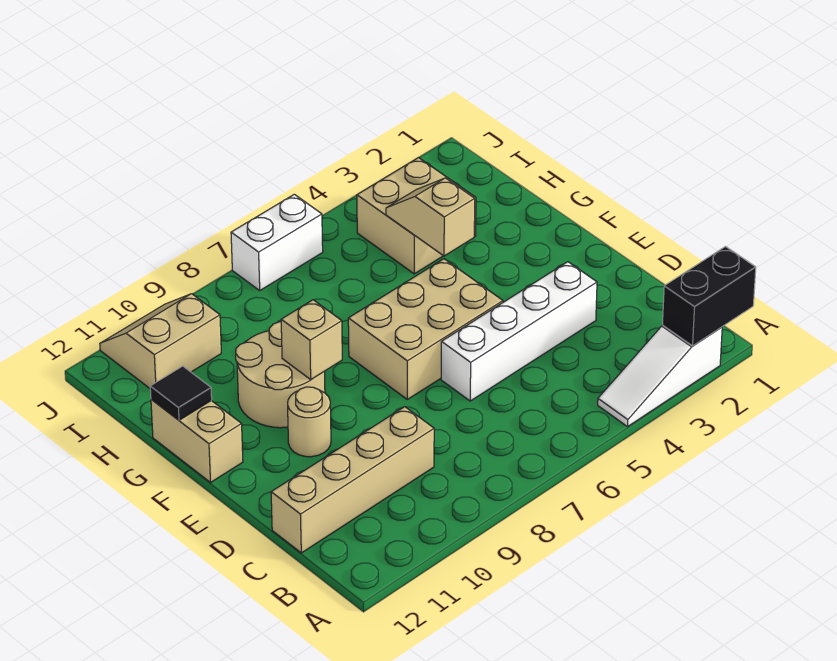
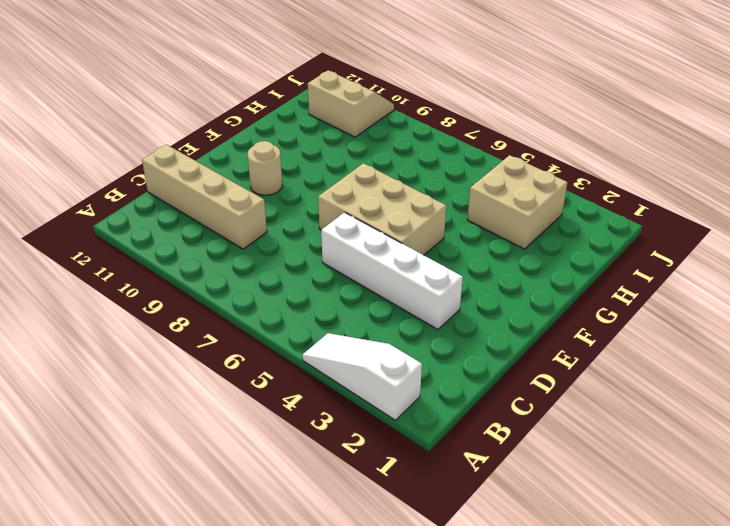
none -> tan round brick F9:G10 level 1
none -> tan brick F12:G12 level 1
none -> white brick J6:J7 level 1

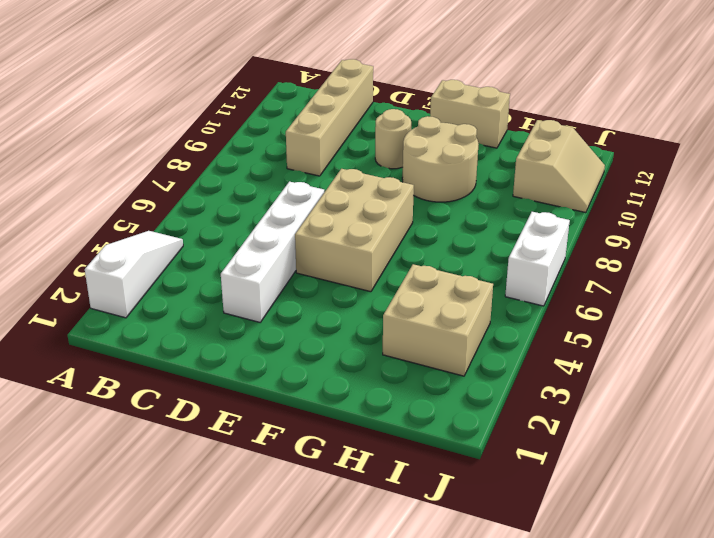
none -> black brick A1:A2 level 2
none -> tan brick F9 level 2
none -> tan slope G4:H4 level 2 top G

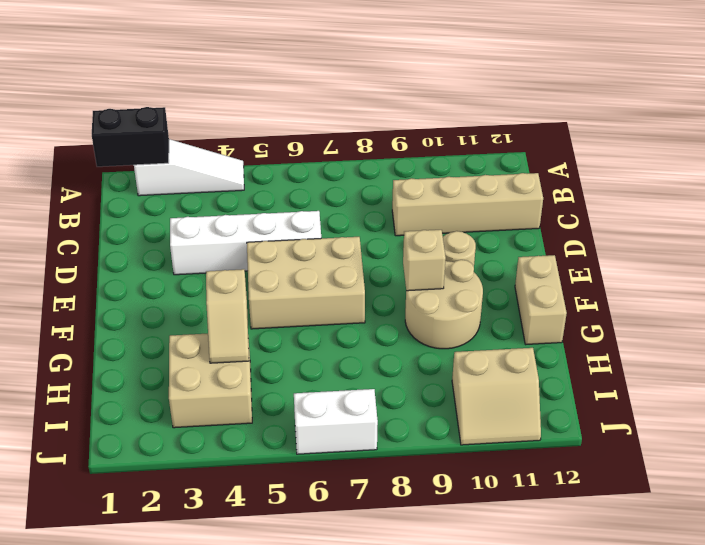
none -> black tile G12 level 2

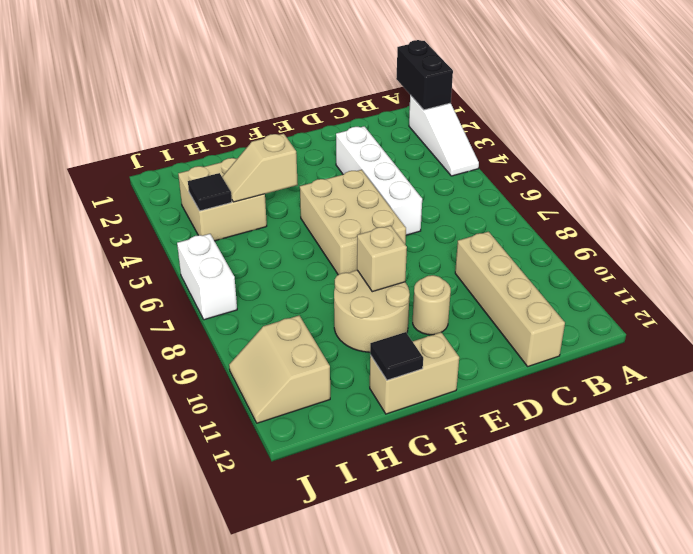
black tile I4 level 2 -> none

